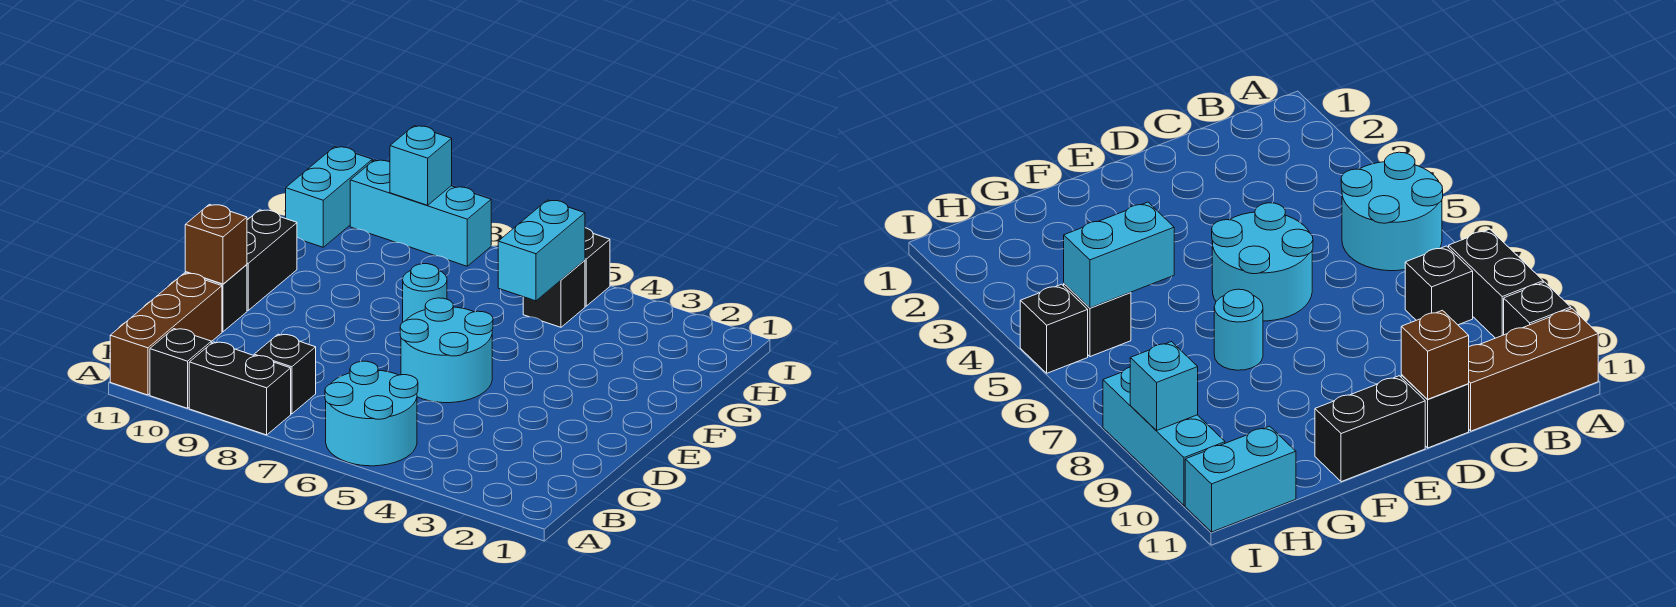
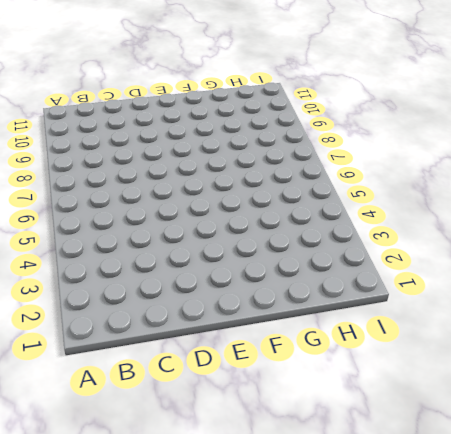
none -> cyan round brick A5:B6 level 1
none -> black brick A8:A9 level 1
none -> black brick A10 level 1

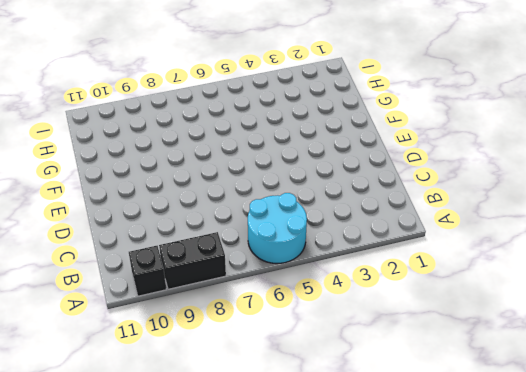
none -> brown brick A11:C11 level 1
none -> black brick B8 level 1
none -> cyan round brick D5:E6 level 1

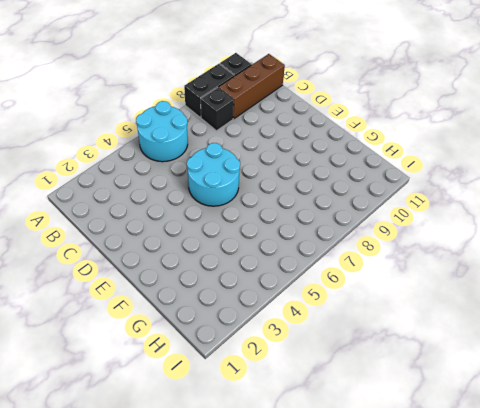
brown brick B9:B11 level 1 -> brown brick A11:C11 level 1
none -> black brick D11 level 1
none -> black brick E11:F11 level 1
none -> cyan round brick F7 level 1

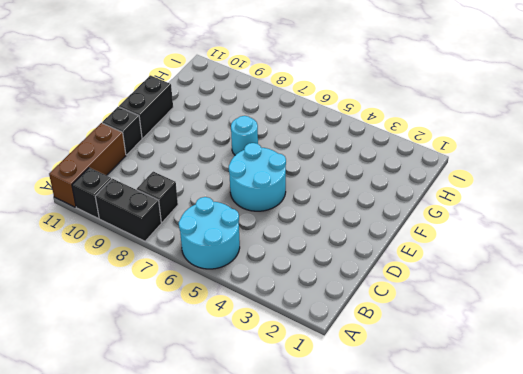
none -> black brick H5 level 1
none -> cyan brick H11:I11 level 1
none -> black brick I5 level 1

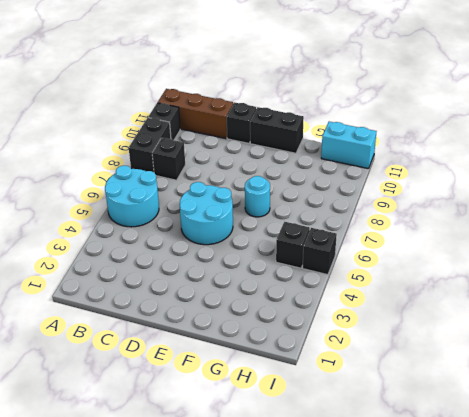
none -> cyan brick I8:I10 level 1
none -> brown brick D11 level 2
none -> cyan brick G5:H5 level 2

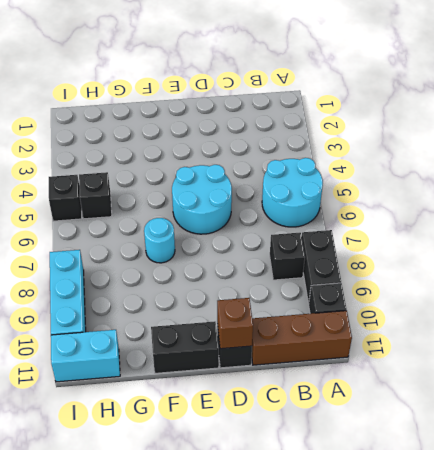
none -> cyan brick G5:H5 level 2
none -> cyan brick I9 level 2

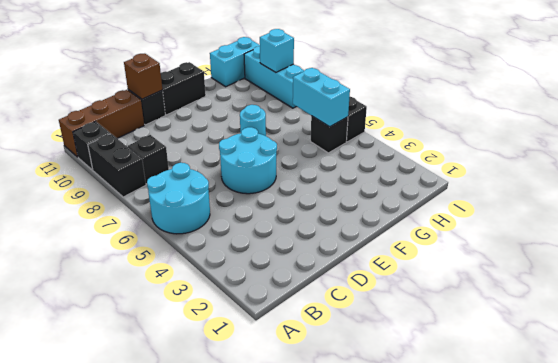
cyan brick H5:H6 level 2 -> cyan brick G5:H5 level 2

